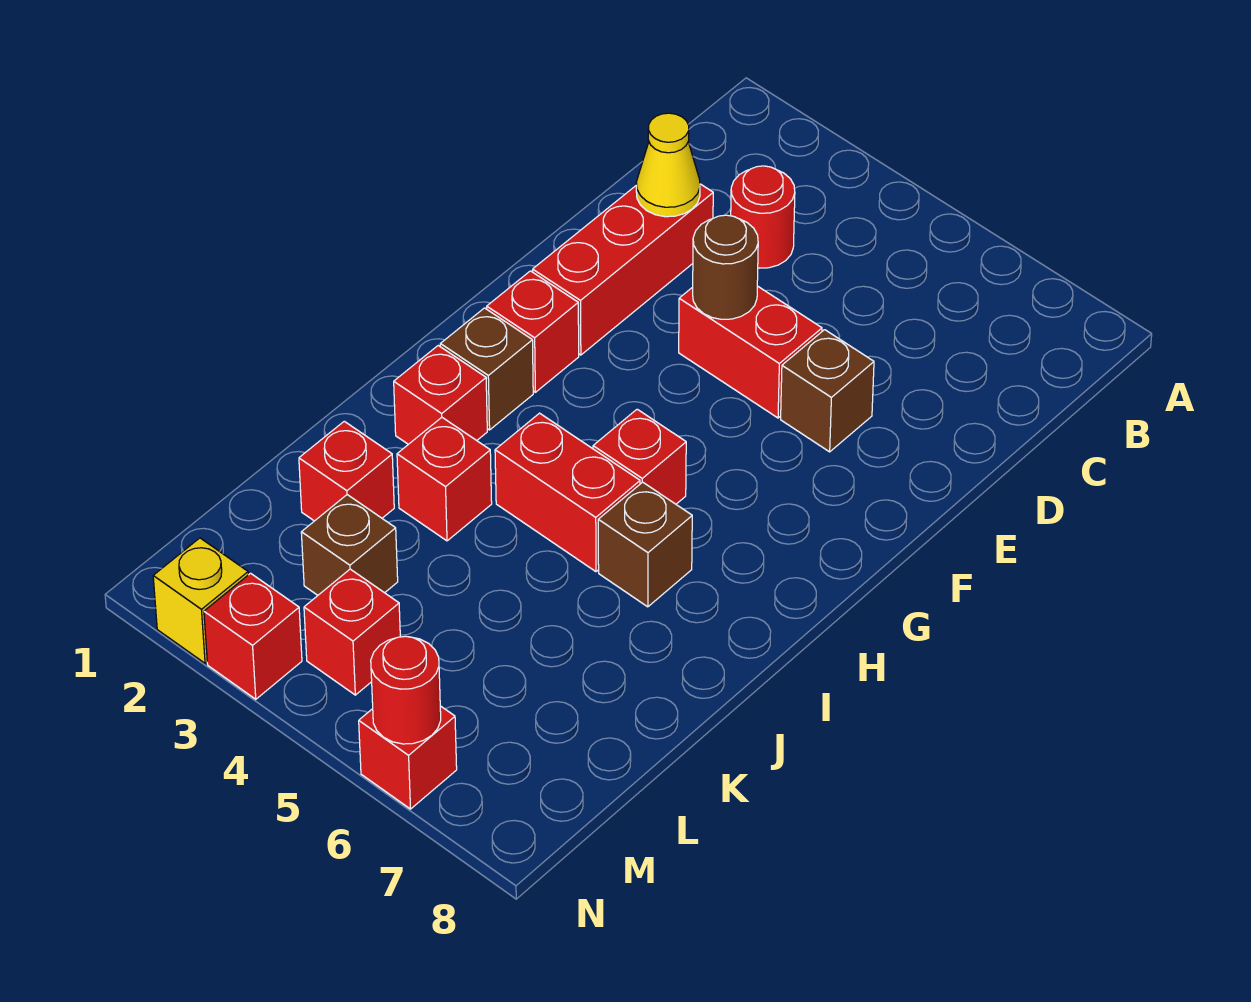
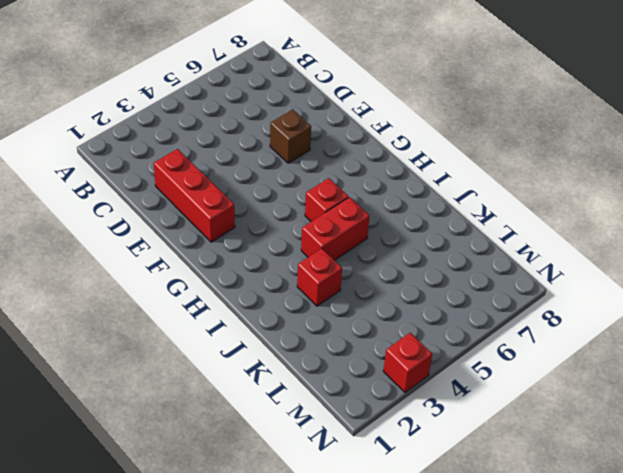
none -> red round brick C3 level 1
none -> red brick E4:E5 level 1
none -> red brick G2 level 1

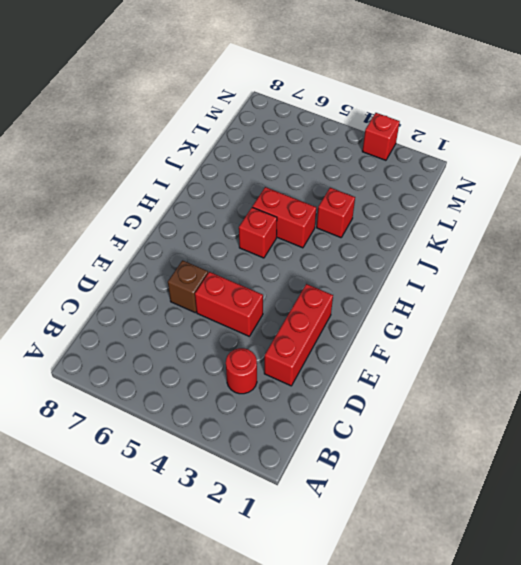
none -> red brick G2 level 1
none -> brown brick H2 level 1
none -> red brick I2 level 1

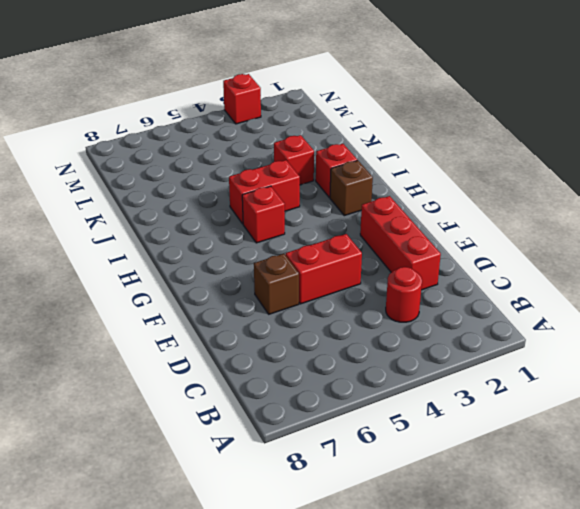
none -> red brick G2 level 1
none -> brown brick I6 level 1
none -> red brick K2 level 1

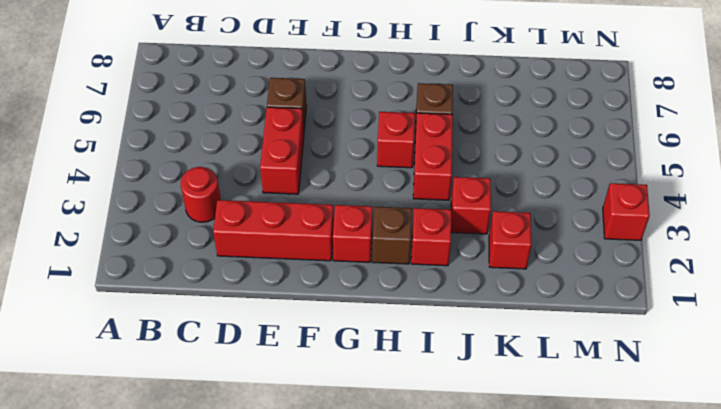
none -> brown brick L3 level 1
none -> red brick M4 level 1
none -> yellow brick N2 level 1

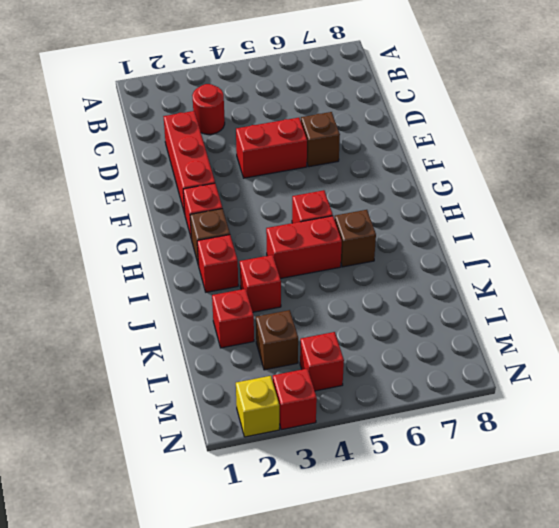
none -> red brick N6 level 1
none -> yellow cone D2 level 2
none -> brown round brick E4 level 2

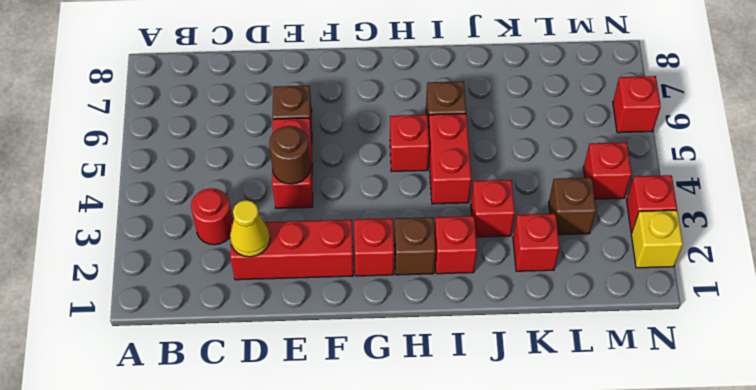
none -> red round brick N6 level 2

